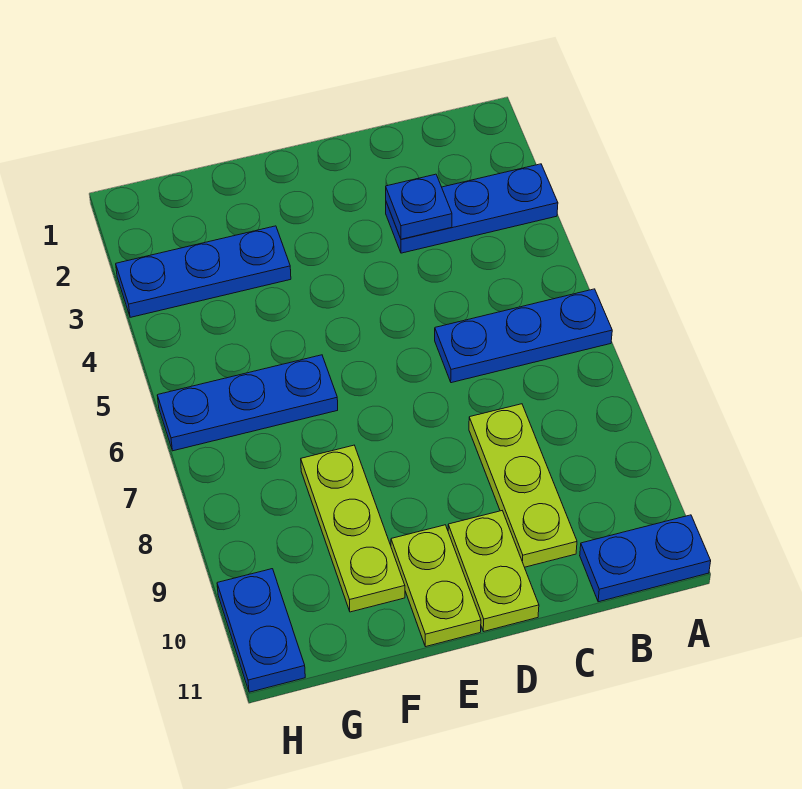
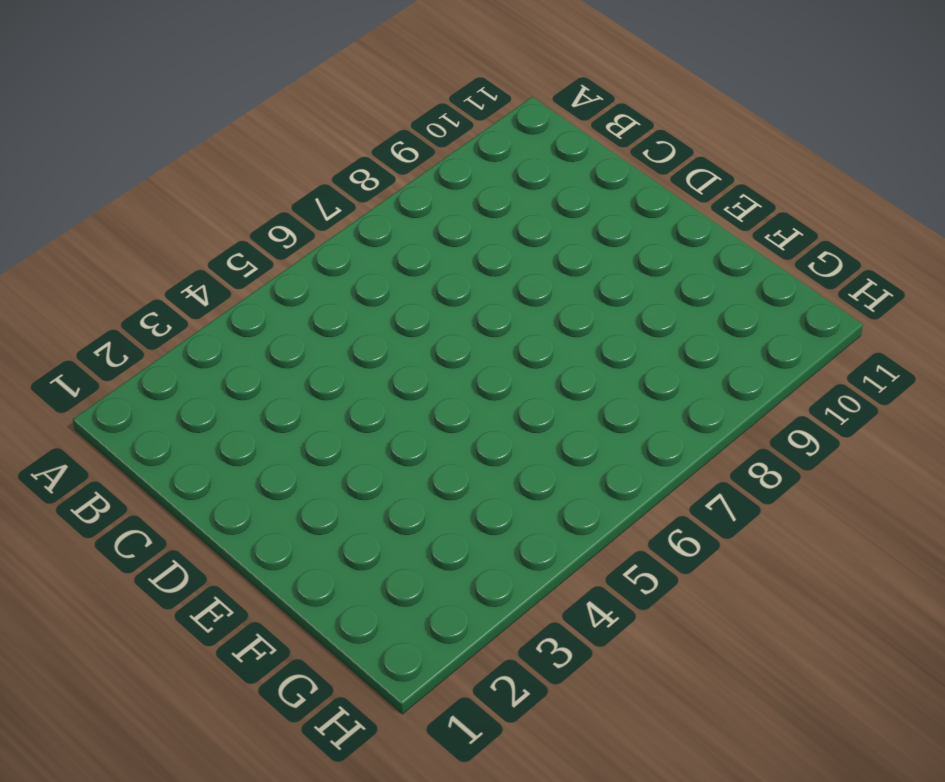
none -> blue plate A3:C3 level 1
none -> blue plate A6:C6 level 1

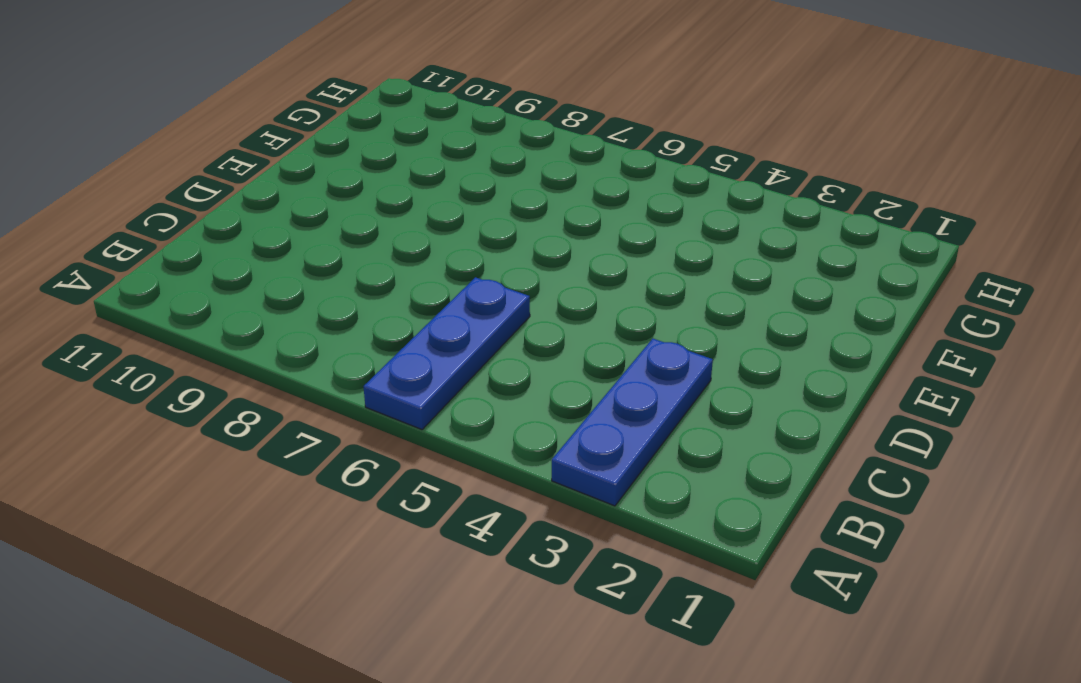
none -> blue plate A11:B11 level 1
none -> lime plate C8:C10 level 1

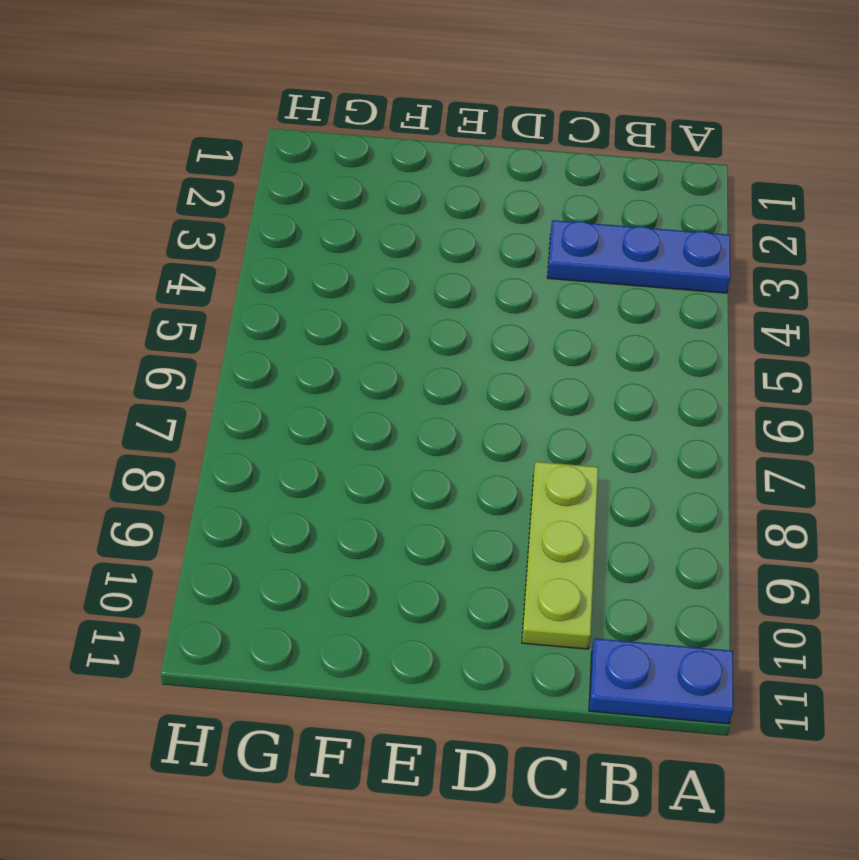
none -> blue plate A6:C6 level 1
none -> lime plate D10:D11 level 1

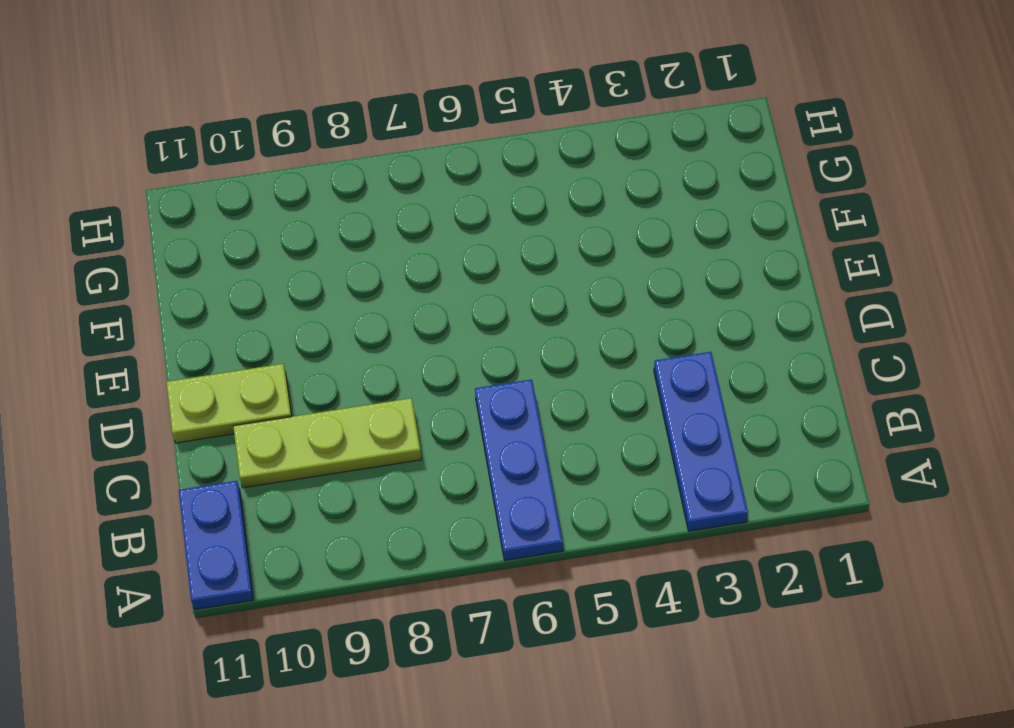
none -> lime plate E10:E11 level 1
none -> blue plate F3:H3 level 1

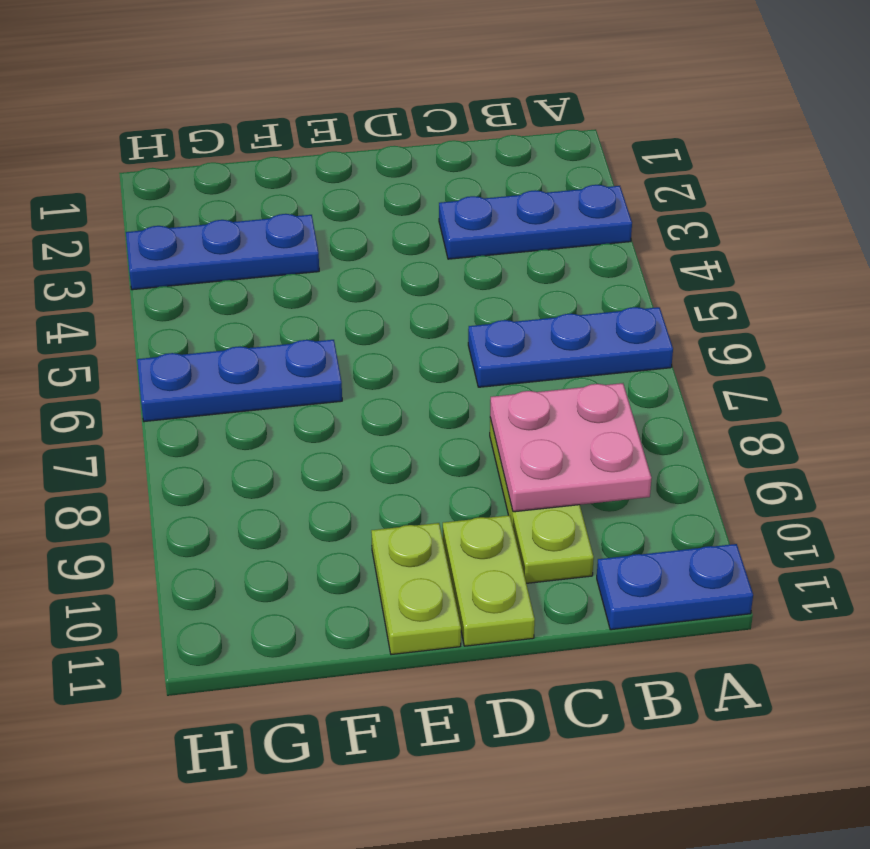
pink plate B8:C9 level 2 -> none
none -> lime plate F8:F10 level 1
none -> blue plate H10:H11 level 1

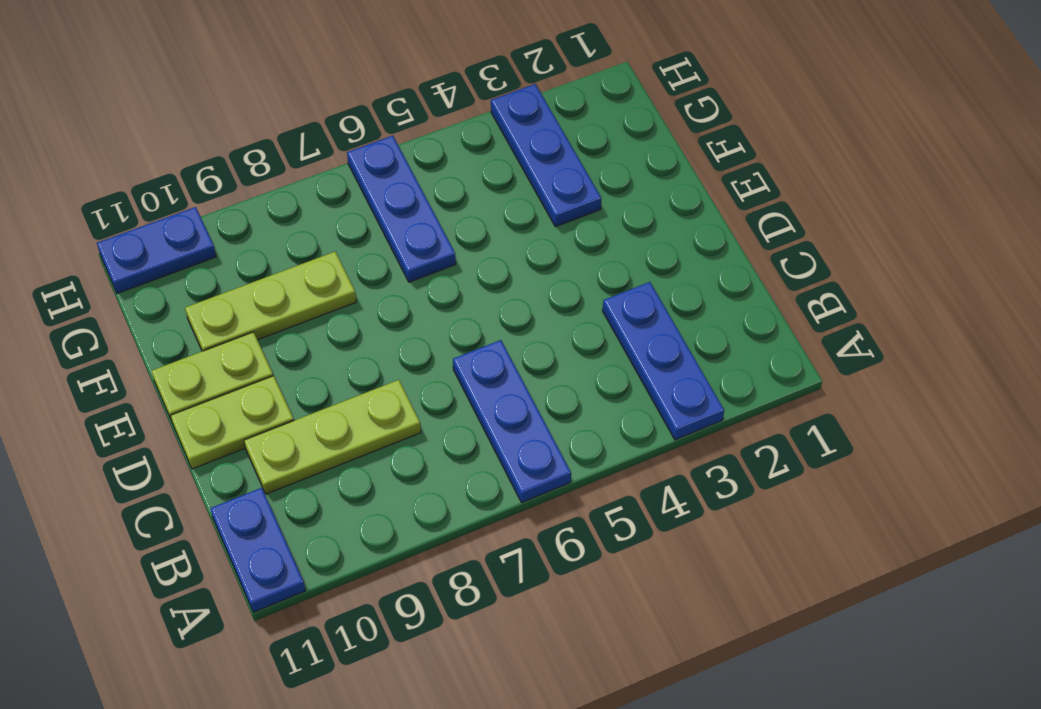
none -> blue plate C3 level 2

